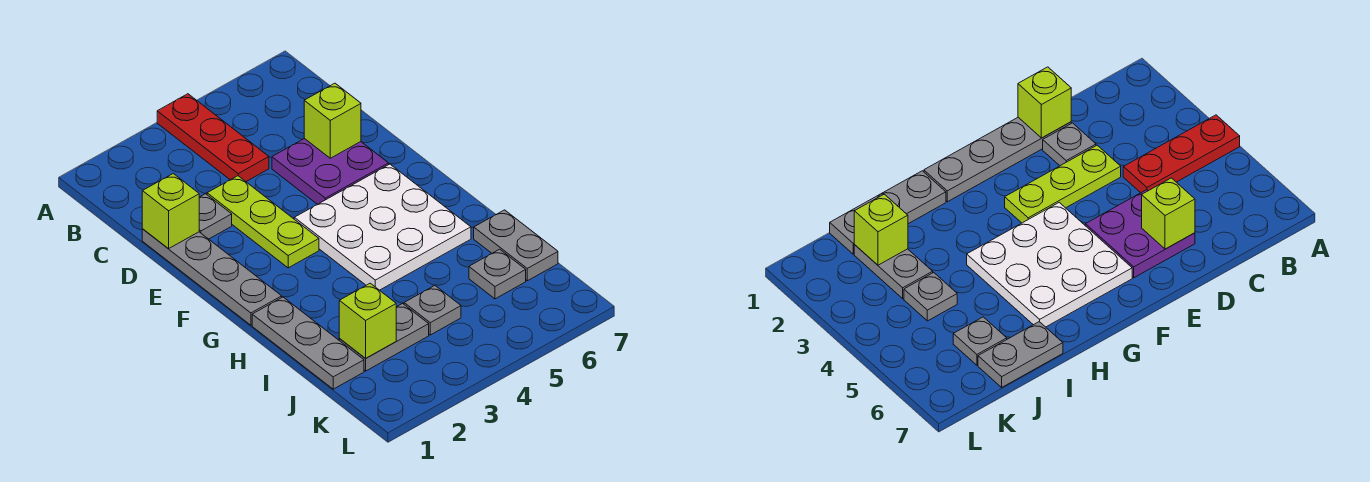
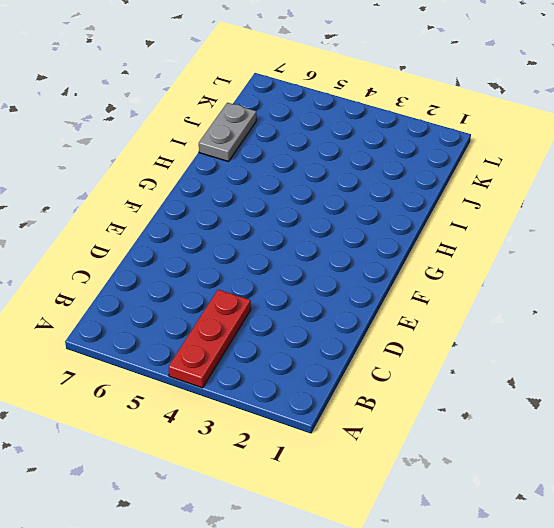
none -> grey plate D1:G1 level 1
none -> grey plate D2 level 1
none -> lime plate D3:F3 level 1

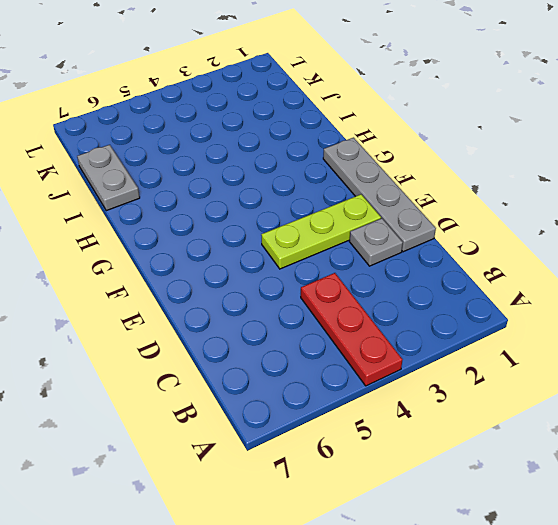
lime plate E2:E4 level 1 -> lime plate D3:F3 level 1
none -> purple plate D5:E6 level 1
none -> white plate F4:H6 level 1
none -> grey plate H1:J1 level 1

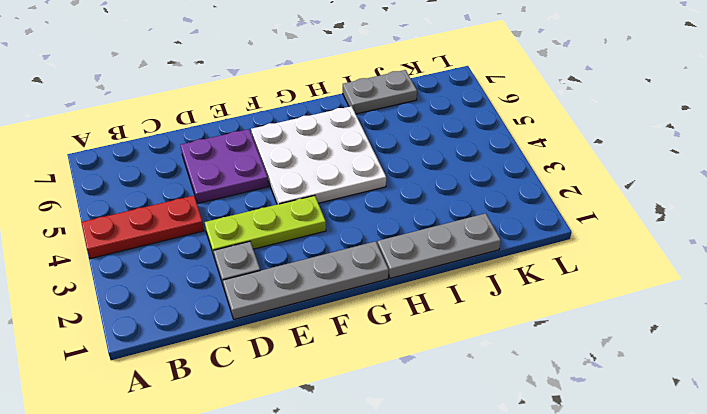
none -> grey plate J2:J3 level 1
none -> grey plate J4 level 1
none -> grey plate J6 level 1

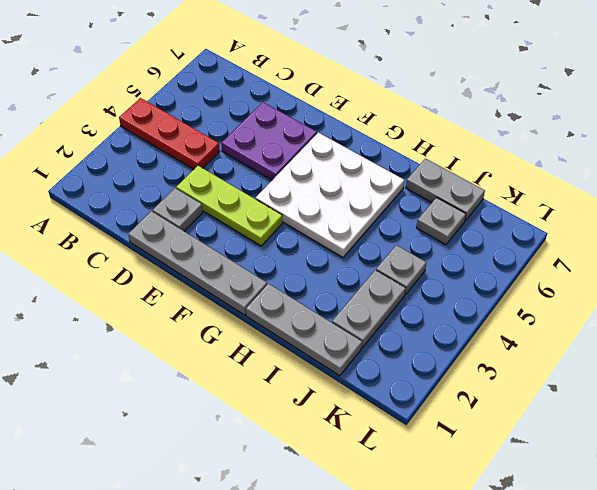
none -> lime brick D1 level 2
none -> lime brick D6 level 2
none -> lime brick J2 level 2

